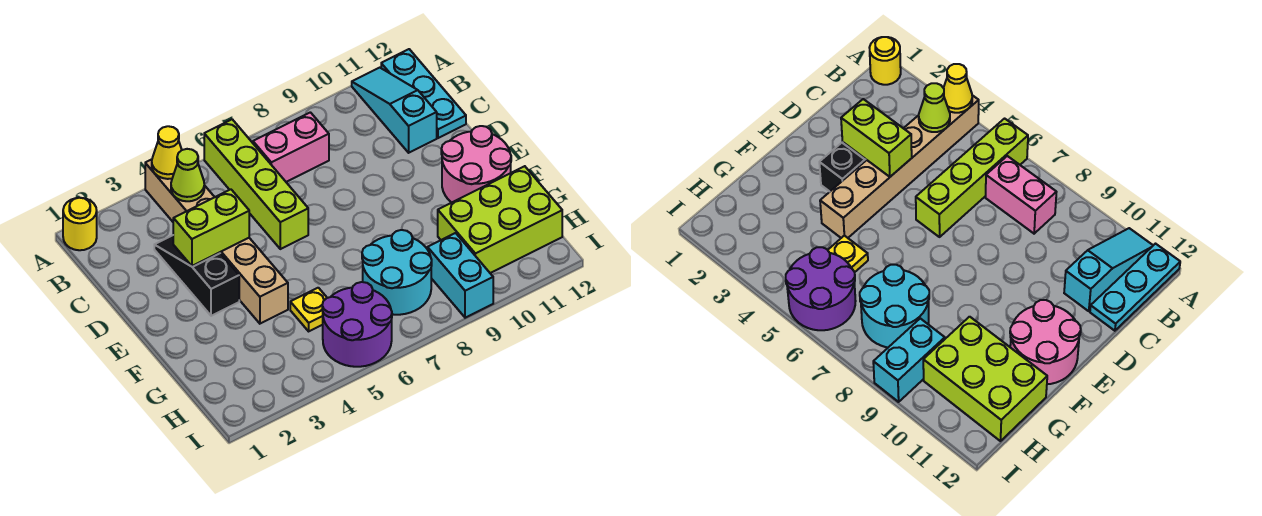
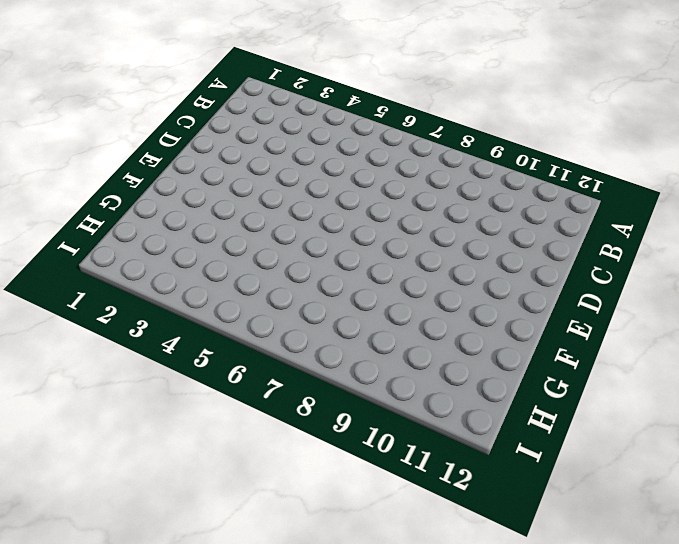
none -> yellow round brick A1 level 1
none -> tan brick A4:F4 level 1
none -> lime brick A6:D6 level 1

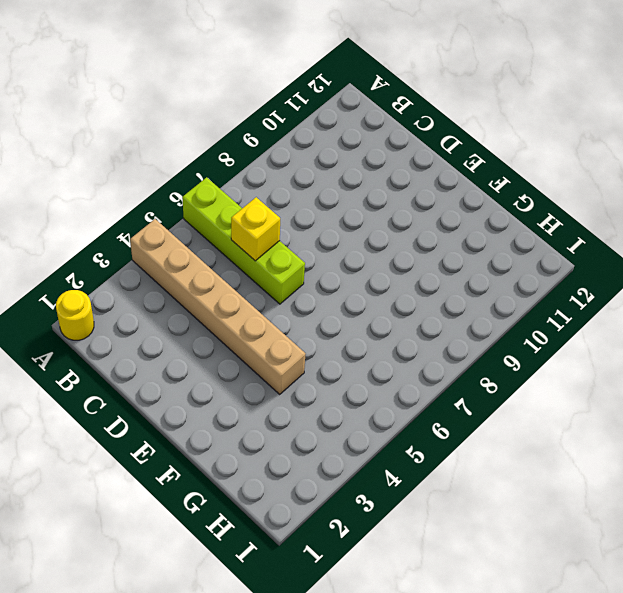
yellow brick C6 level 2 -> none
none -> cyan slope A11:C11 level 1 top C
none -> cyan plate A12:C12 level 1
none -> pink brick B7:B8 level 1

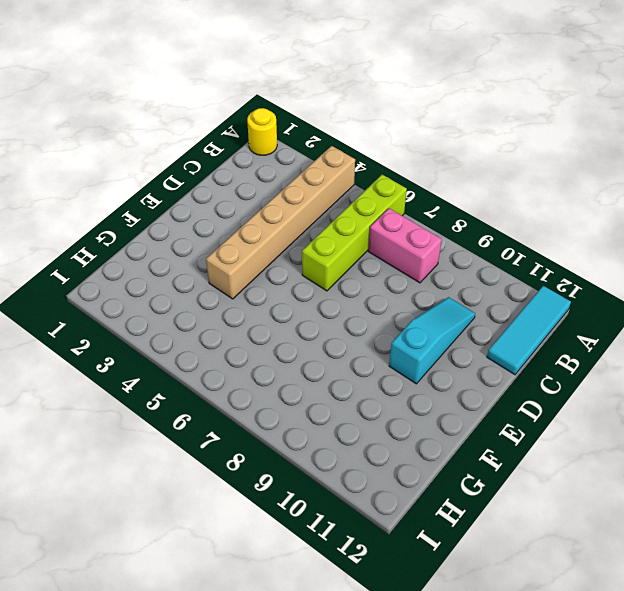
cyan tile A12:C12 level 1 -> cyan plate A12:C12 level 1
cyan slope C10:E10 level 1 top E -> cyan slope A11:C11 level 1 top C
none -> black slope C3:E3 level 1 top E
none -> pink round brick E11:F12 level 1
none -> yellow plate G5 level 1

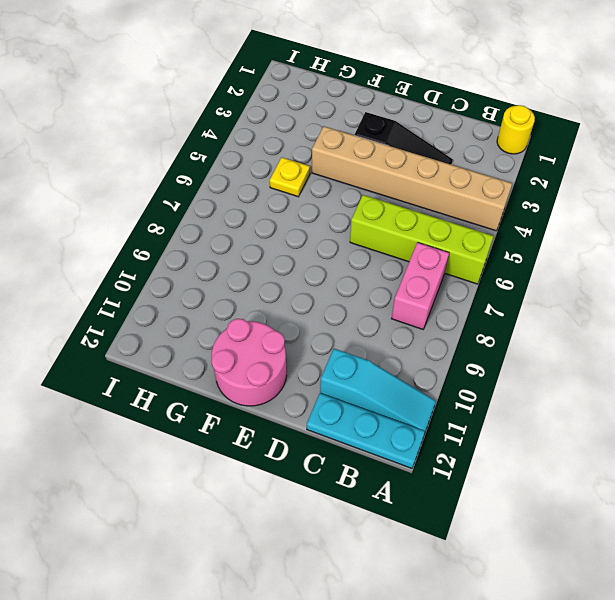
none -> cyan round brick G7:H8 level 1
none -> lime brick G10:H12 level 1
none -> purple round brick H5:I6 level 1

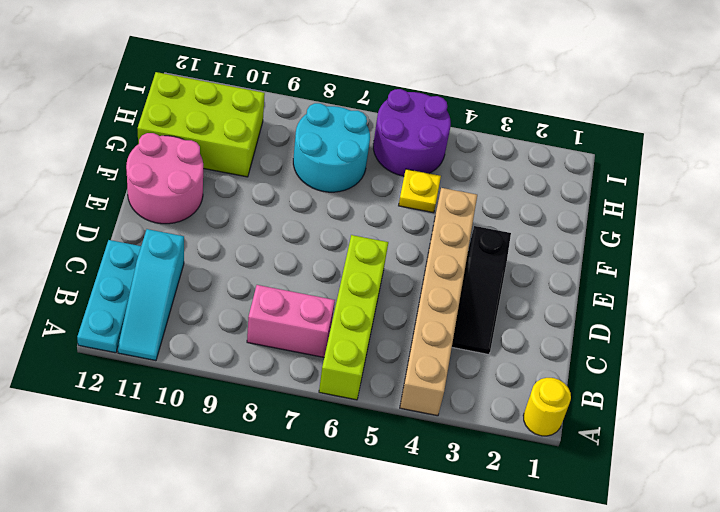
none -> cyan brick H9:I9 level 1
none -> yellow cone A4 level 2
none -> lime cone B4 level 2

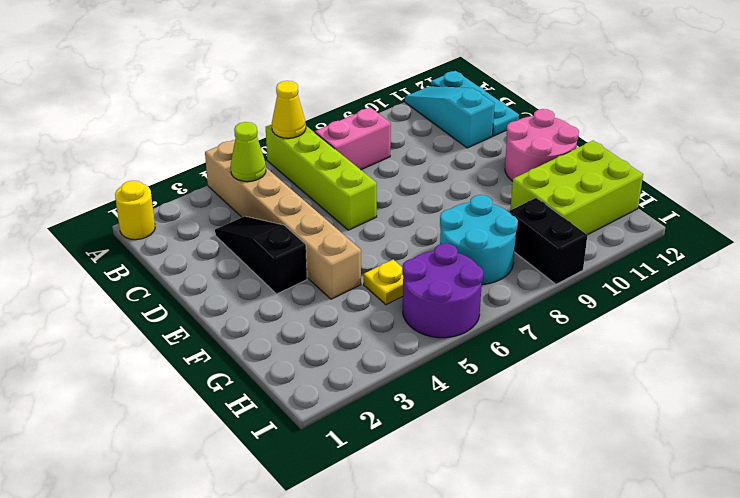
yellow cone A6 level 2 -> yellow cone A4 level 2
black brick H9:I9 level 1 -> cyan brick H9:I9 level 1
none -> lime brick D3:D4 level 2

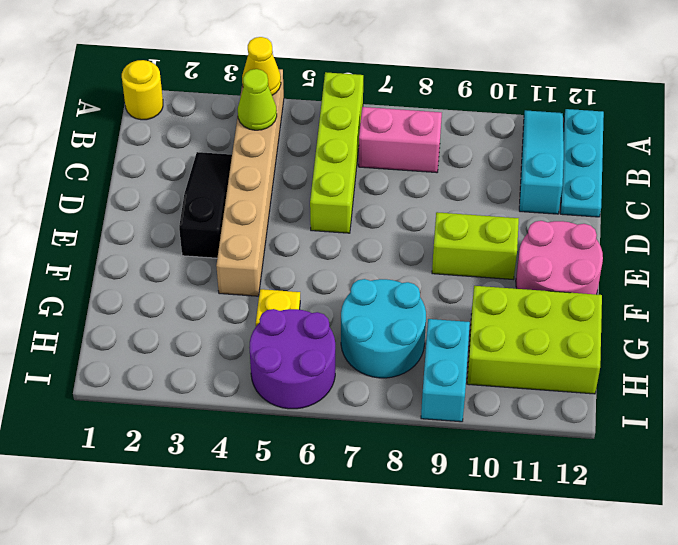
lime brick E9:E10 level 1 -> lime brick D3:D4 level 2

